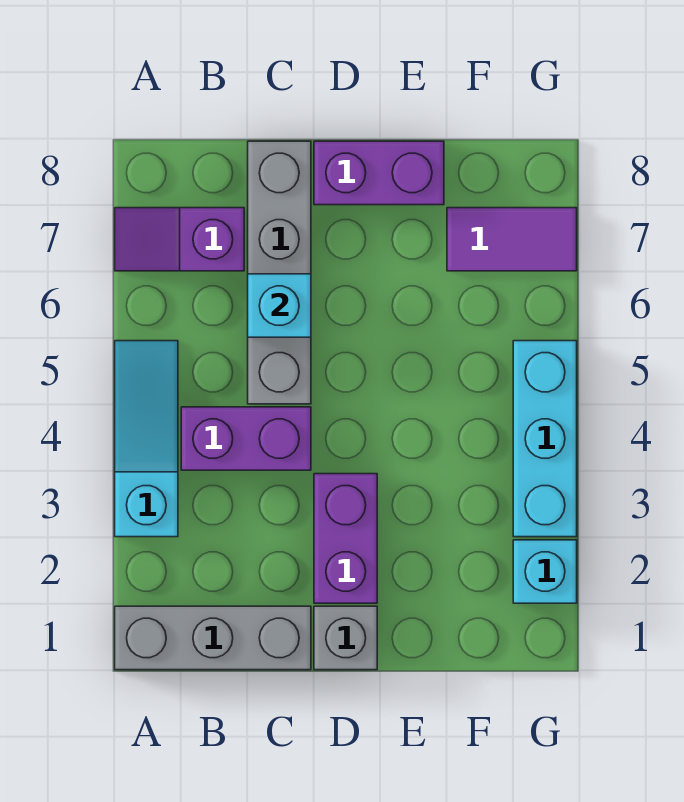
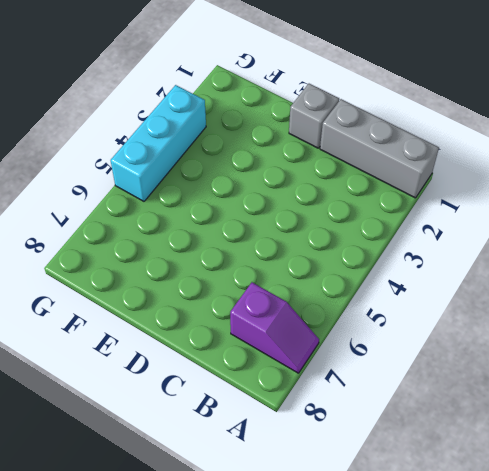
none -> cyan slope A3:A5 level 1 top 3
none -> purple brick B4:C4 level 1
none -> grey brick C5:C8 level 1

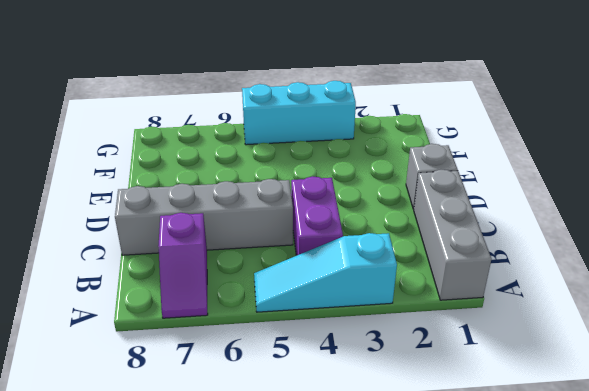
none -> purple brick D2:D3 level 1
none -> purple brick D8:E8 level 1
none -> purple tile F7:G7 level 1

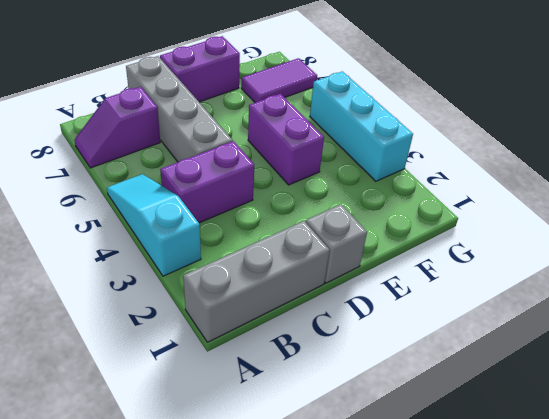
purple brick E4:E5 level 1 -> purple brick D2:D3 level 1
none -> cyan brick G2 level 1
none -> cyan brick C6 level 2

